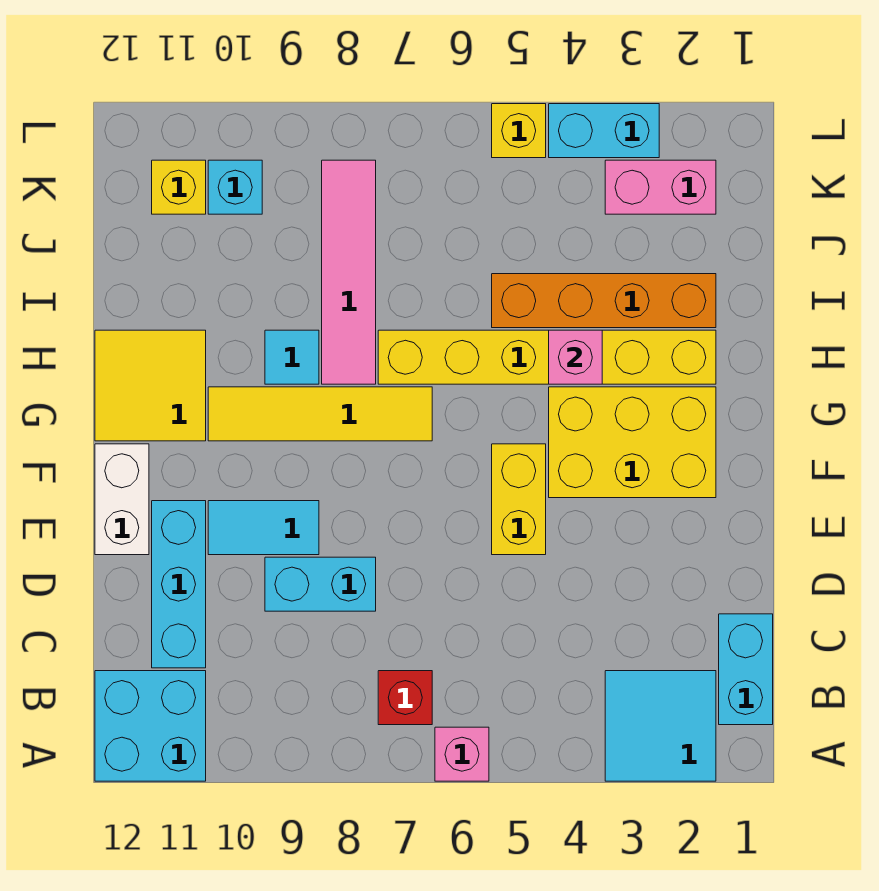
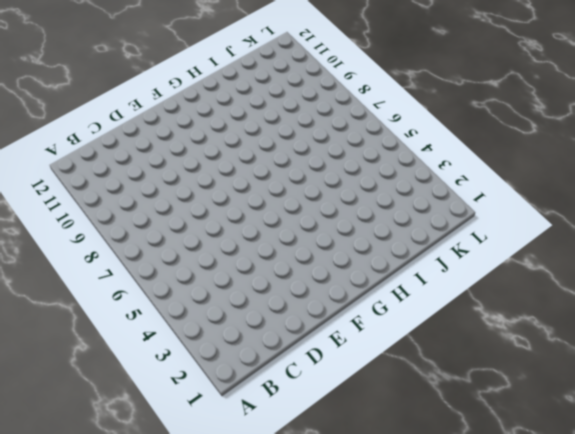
none -> cyan tile A2:B3 level 1
none -> pink brick A6 level 1
none -> cyan brick A11:B12 level 1

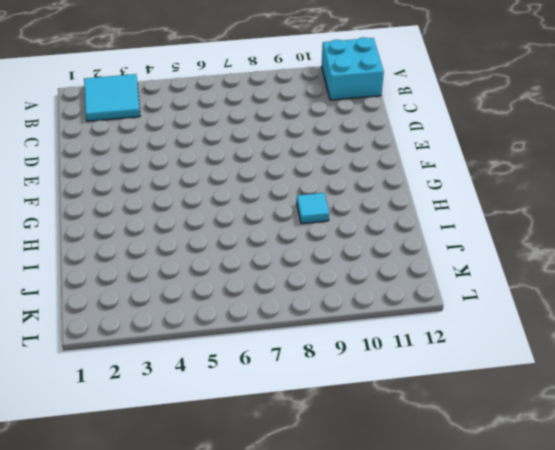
none -> pink brick A6 level 1
none -> cyan brick B1:C1 level 1
none -> red brick B7 level 1

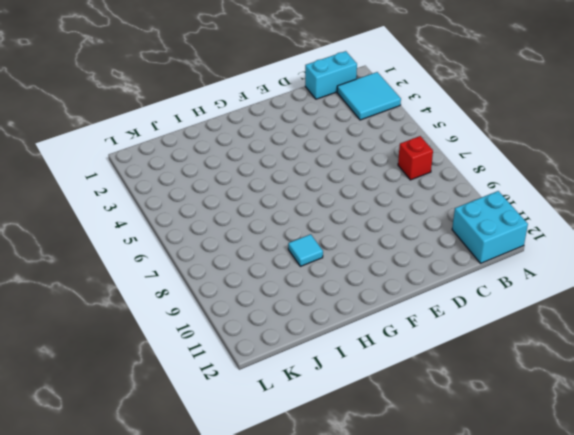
none -> pink brick A6 level 1
none -> cyan brick C11:E11 level 1
none -> cyan brick D8:D9 level 1

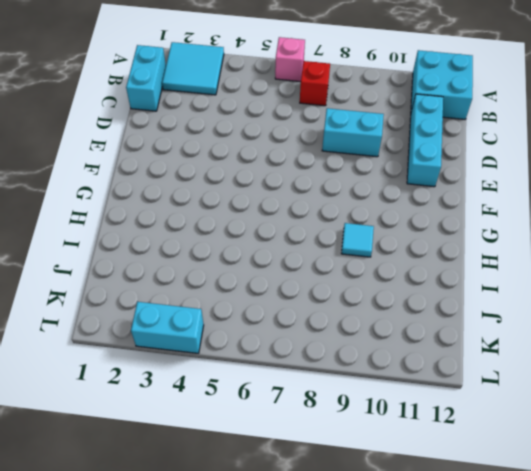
none -> yellow brick E5:F5 level 1
none -> cyan tile E9:E10 level 1
none -> white brick E12:F12 level 1

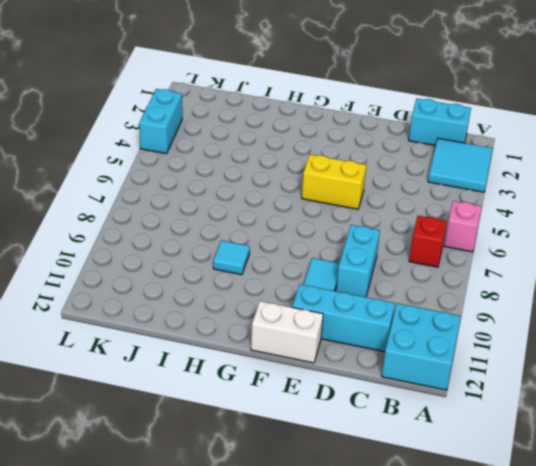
none -> yellow brick F2:G4 level 1
none -> yellow tile G7:G10 level 1
none -> yellow tile G11:H12 level 1

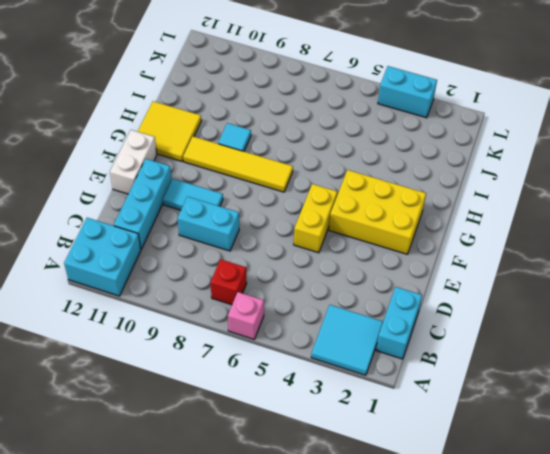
none -> yellow brick H2:H7 level 1
none -> pink tile H8:K8 level 1
none -> orange brick I2:I5 level 1

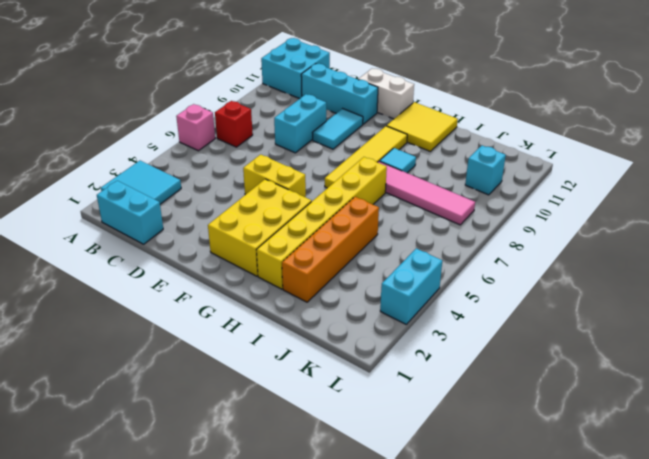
none -> pink brick K2:K3 level 1
none -> yellow brick K11 level 1
none -> yellow brick L5 level 1

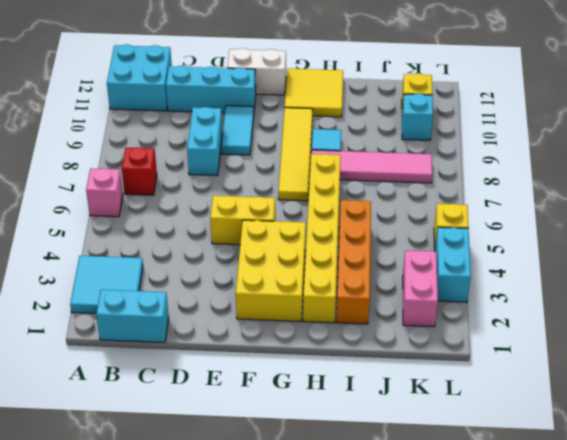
none -> pink brick H4 level 2

